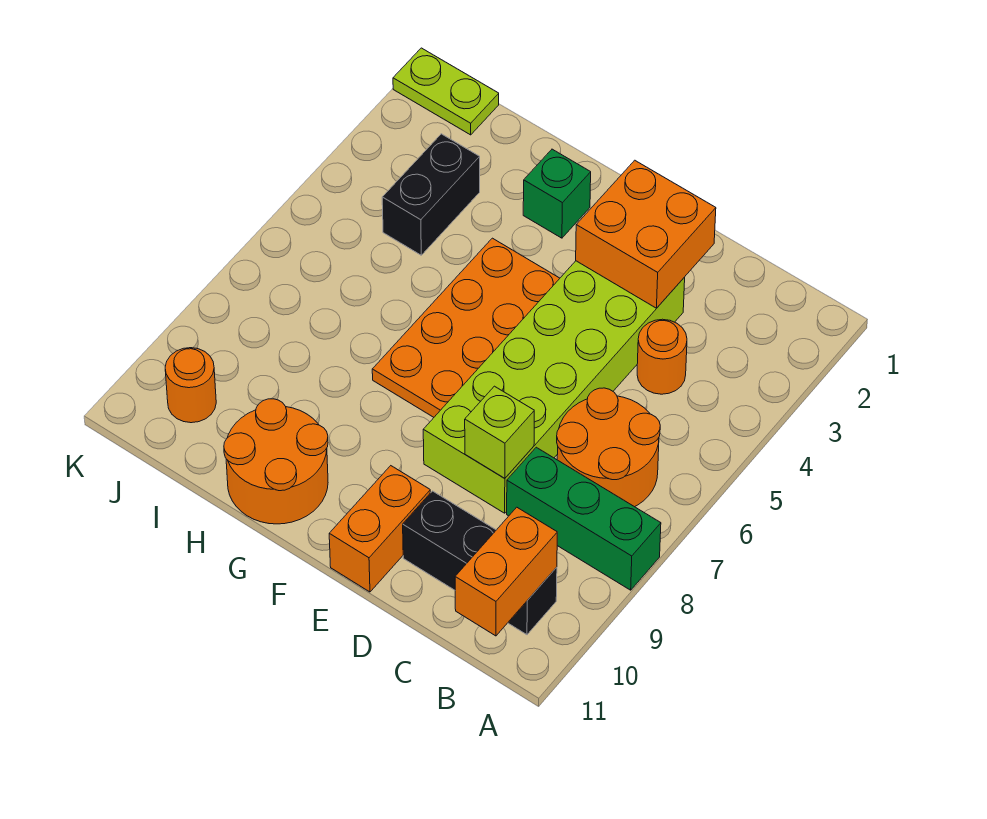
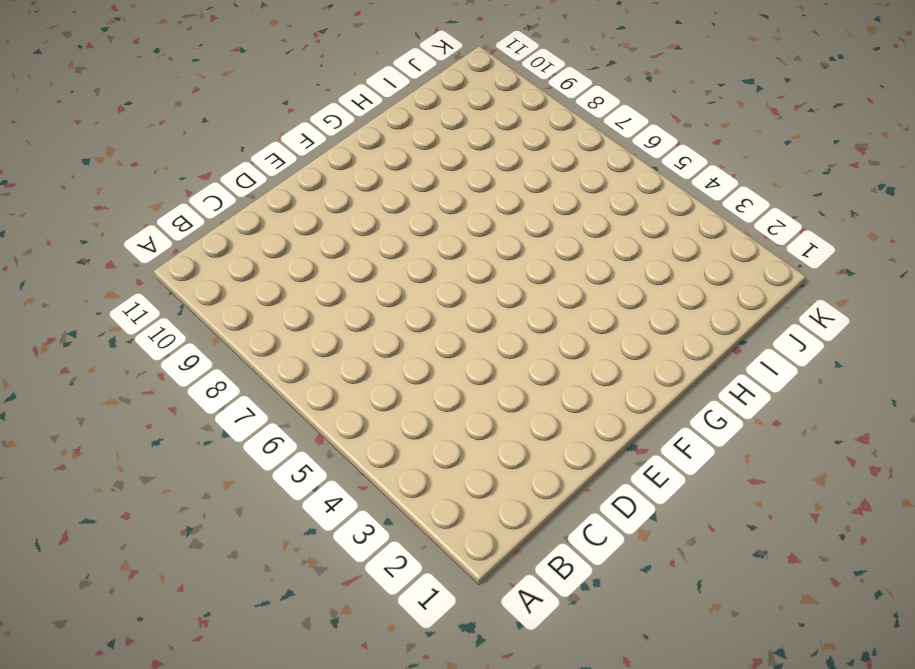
none -> green brick A8:C8 level 1
none -> orange round brick B6:C7 level 1
none -> black brick B10:D10 level 1

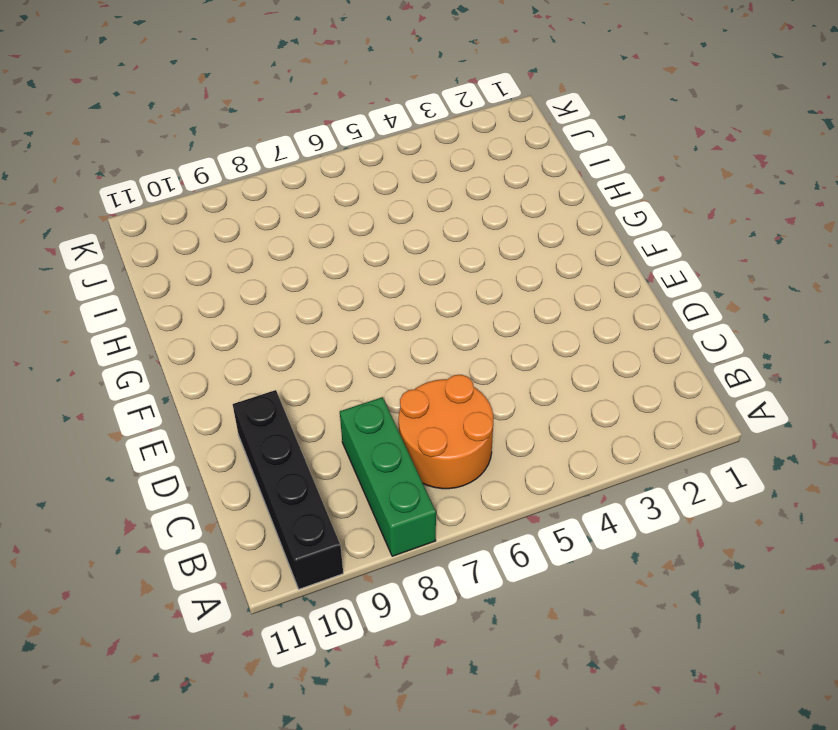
black brick A10:D10 level 1 -> black brick B10:D10 level 1
none -> orange round brick C4 level 1
none -> lime brick D3:E8 level 1
none -> orange brick E10:E11 level 1

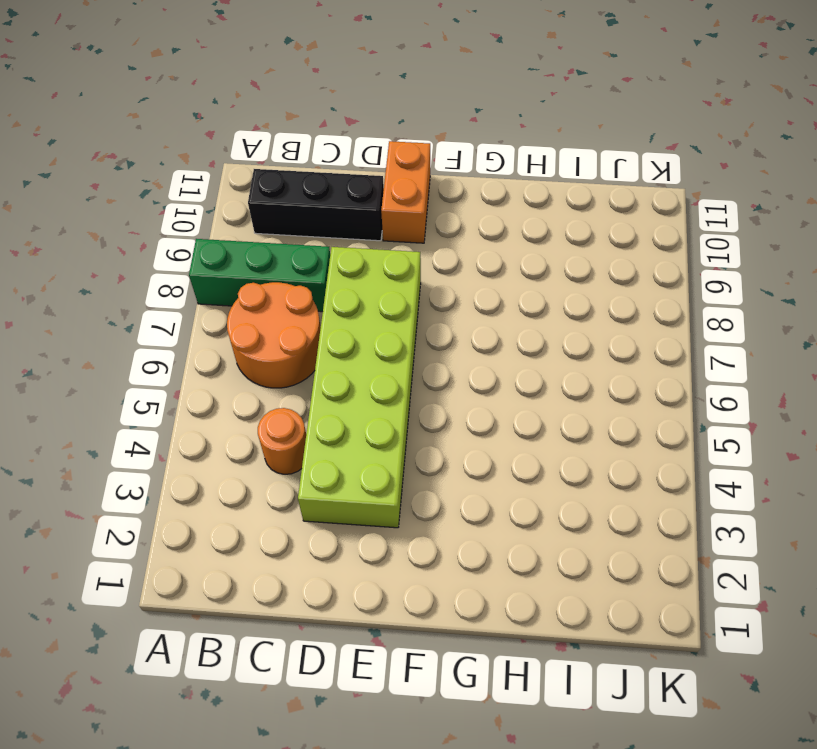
none -> orange plate F4:G7 level 1
none -> green brick G2 level 1
none -> orange round brick G10:H11 level 1

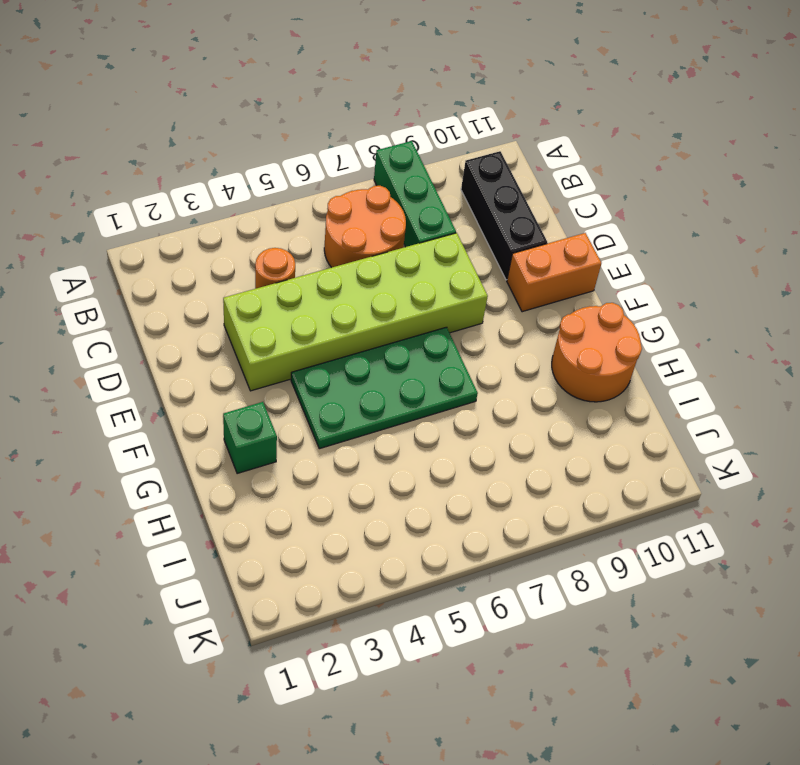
green plate F4:G7 level 1 -> orange plate F4:G7 level 1
none -> black brick I3:I4 level 1
none -> lime plate J1:K1 level 1
none -> orange round brick J10 level 1

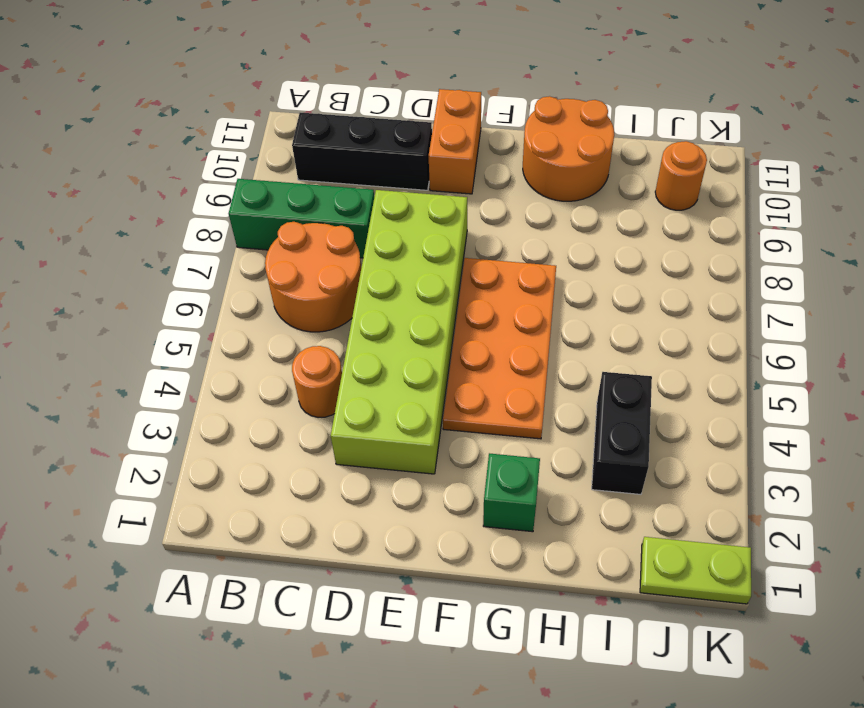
none -> orange brick B10:B11 level 2
none -> orange brick D2:E3 level 2
none -> lime brick D8 level 2

